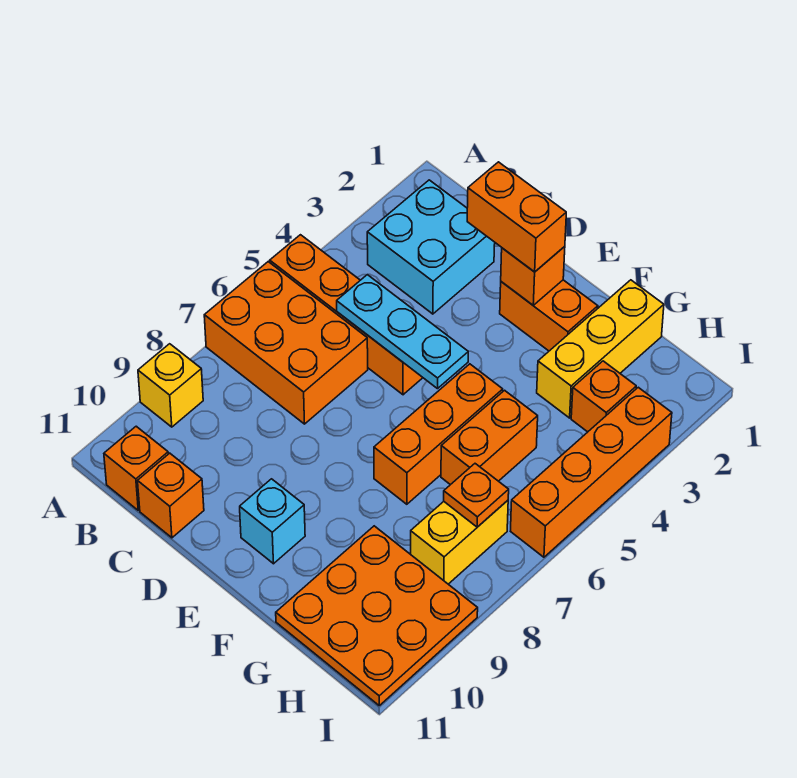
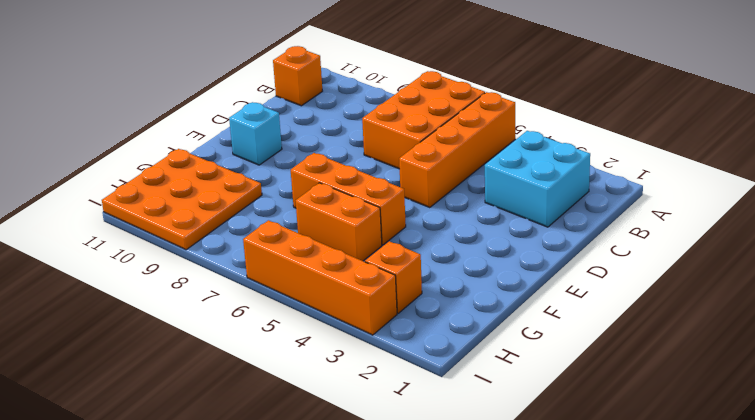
none -> yellow brick A9 level 1
none -> orange brick C11 level 1
none -> orange brick E2:F2 level 1

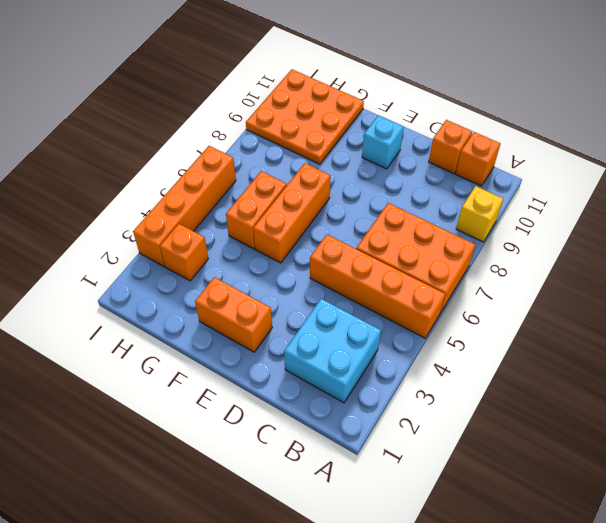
none -> yellow brick G1:G3 level 1
none -> yellow brick H7:H8 level 1
none -> cyan plate C5:E5 level 2

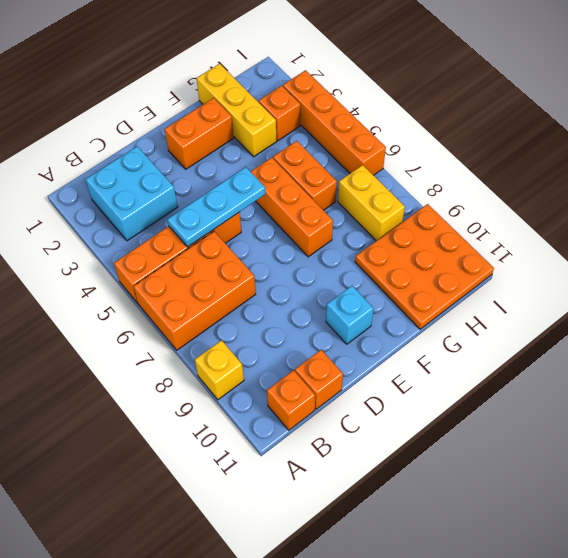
none -> orange brick E2 level 2
none -> orange plate H7 level 2
none -> orange brick D2:E2 level 3

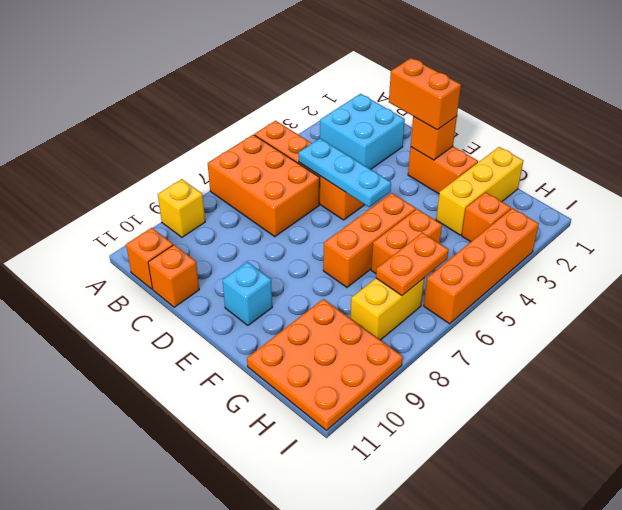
orange plate H6:H7 level 2 -> orange plate H7 level 2

